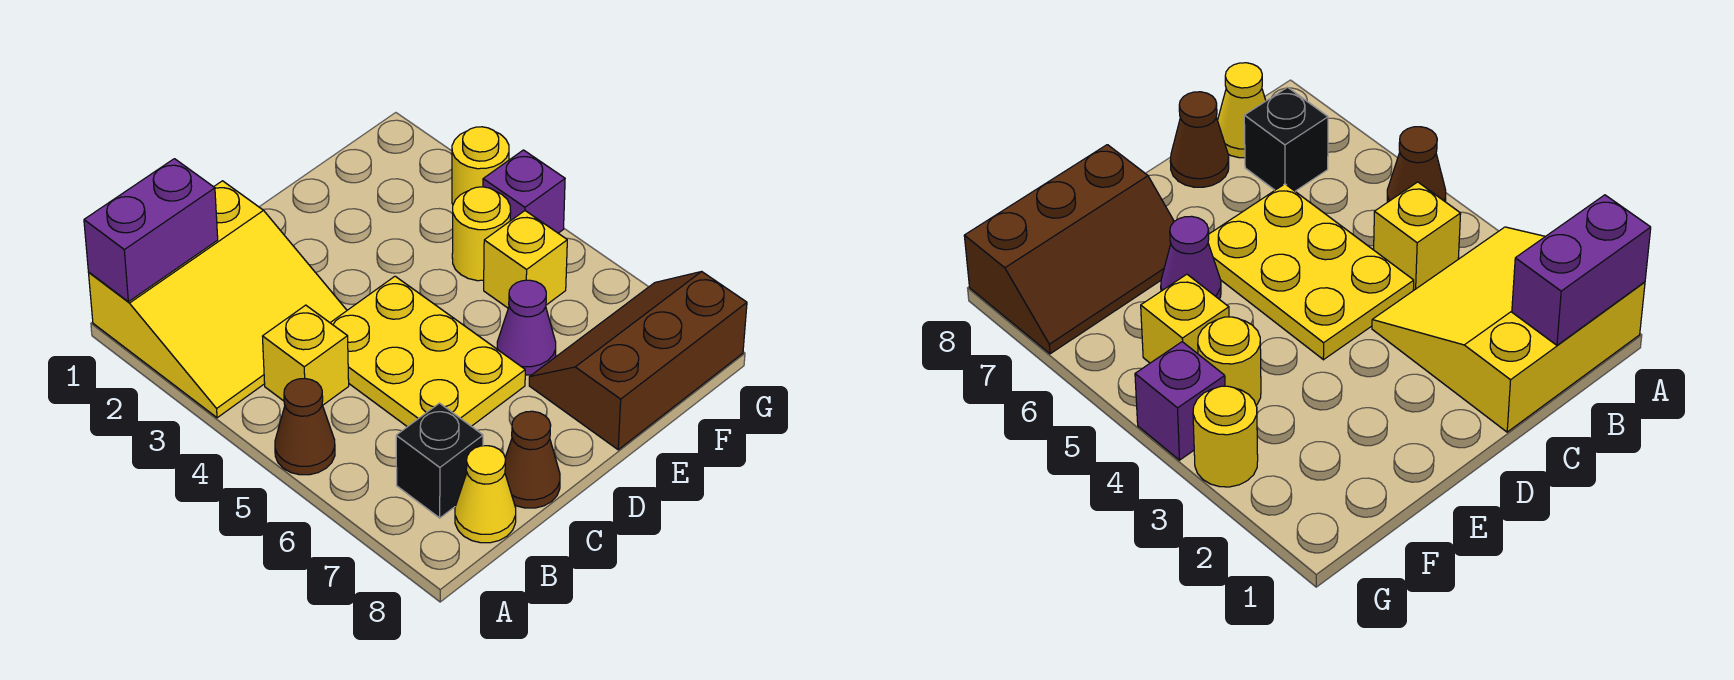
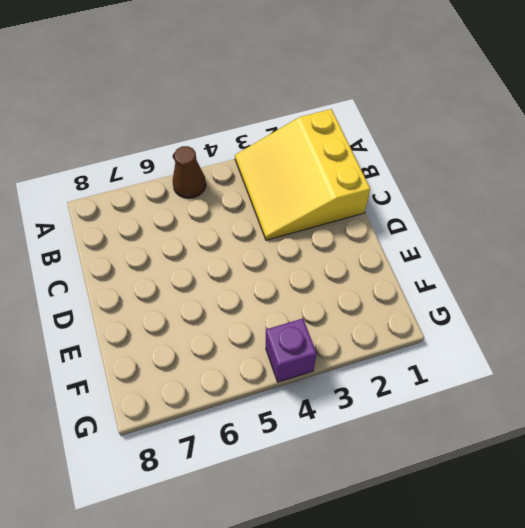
none -> yellow brick B4 level 1
none -> black brick B7 level 1
none -> yellow cone B8 level 1

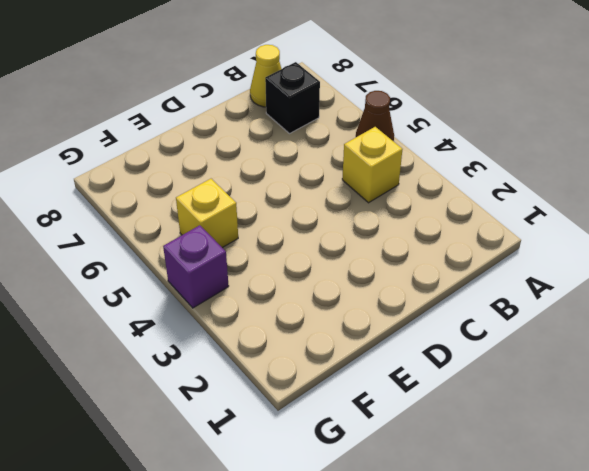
none -> yellow slope A1:C3 level 1 top 1
none -> yellow plate C4:D6 level 1
none -> brown cone C8 level 1

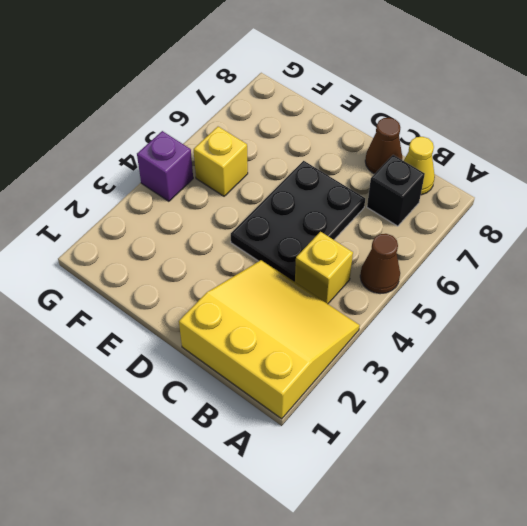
black plate C4:D6 level 1 -> yellow plate C4:D6 level 1
none -> purple cone E6 level 1
none -> brown slope E7:G8 level 1 top 8
none -> yellow round brick F4 level 1

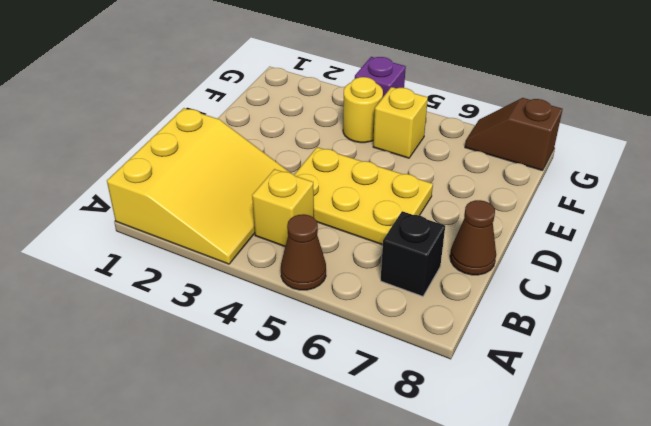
brown slope G7:G8 level 1 top 8 -> brown slope E7:G8 level 1 top 8
none -> yellow cone B8 level 1
none -> purple cone E6 level 1
none -> yellow round brick G3 level 1

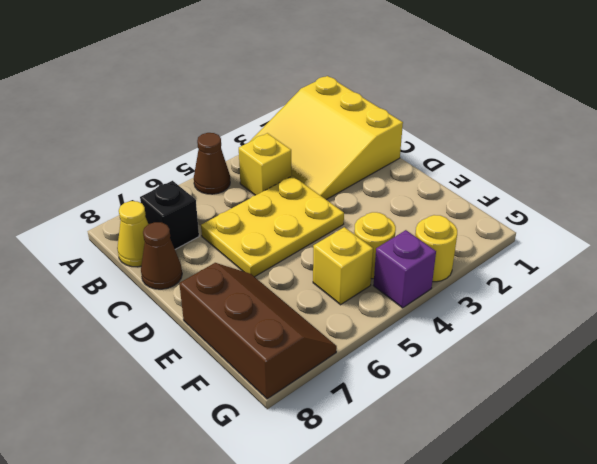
none -> purple cone E6 level 1
none -> purple brick A1:B1 level 2

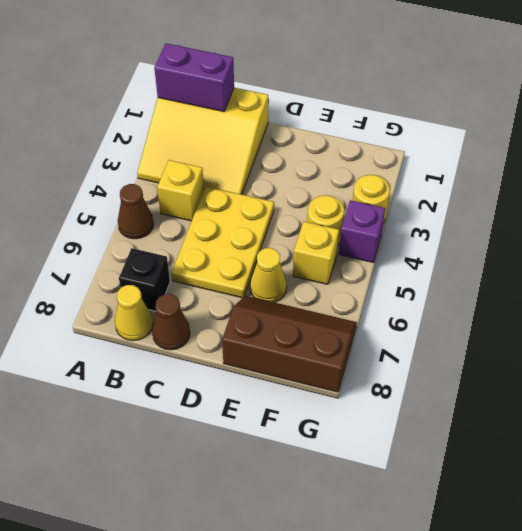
yellow cone E6 level 1 -> purple cone E6 level 1

